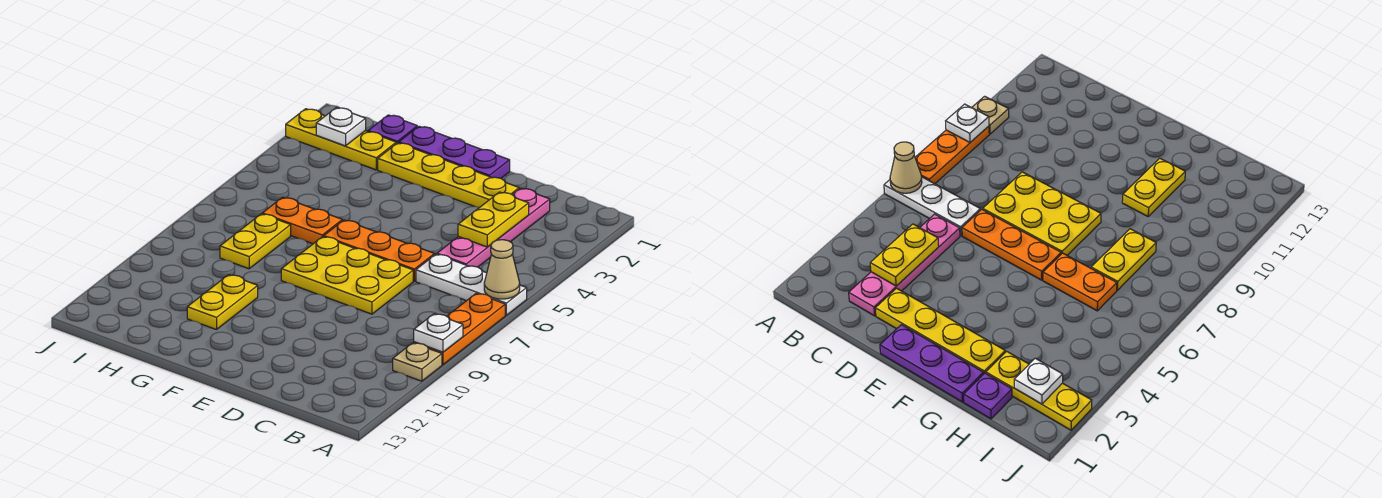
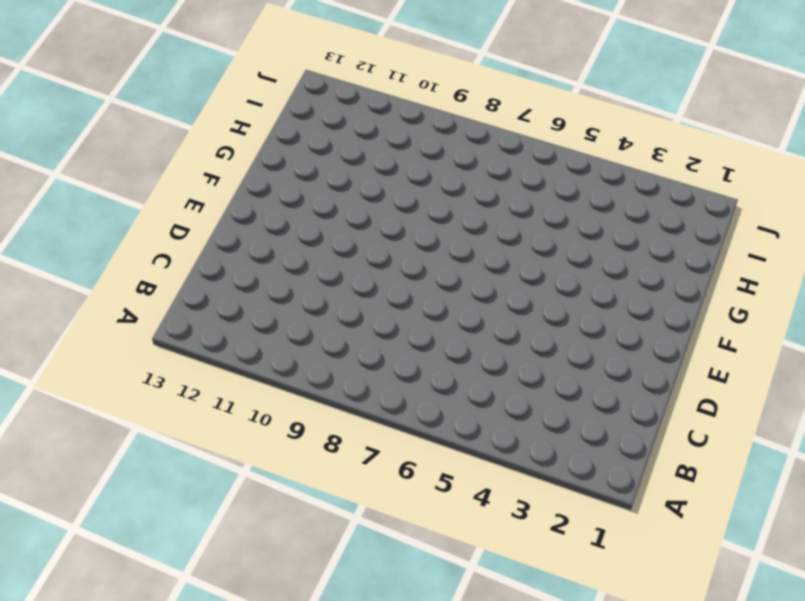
none -> white plate A6:C6 level 1
none -> orange plate A7:A9 level 1
none -> tan plate A10 level 1

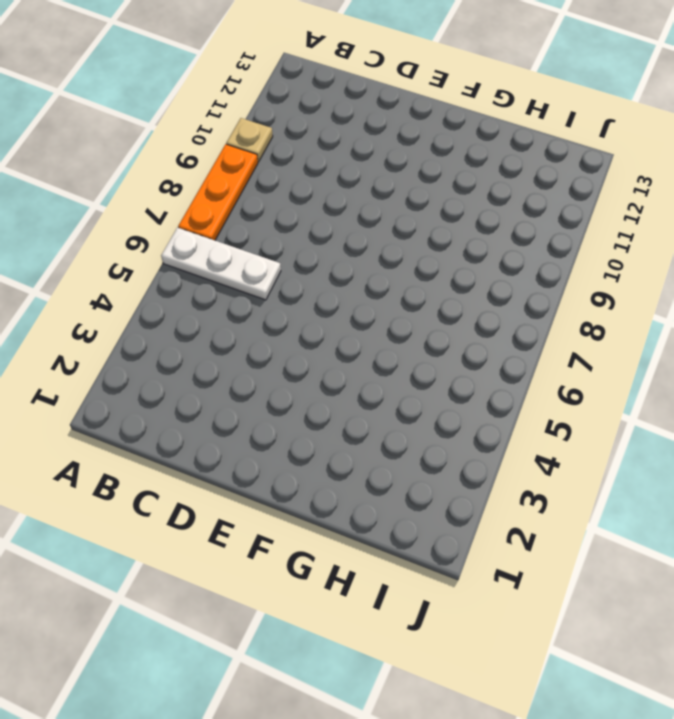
none -> pink plate C2:C5 level 1
none -> yellow plate D2:G2 level 1
none -> orange plate D6:F6 level 1

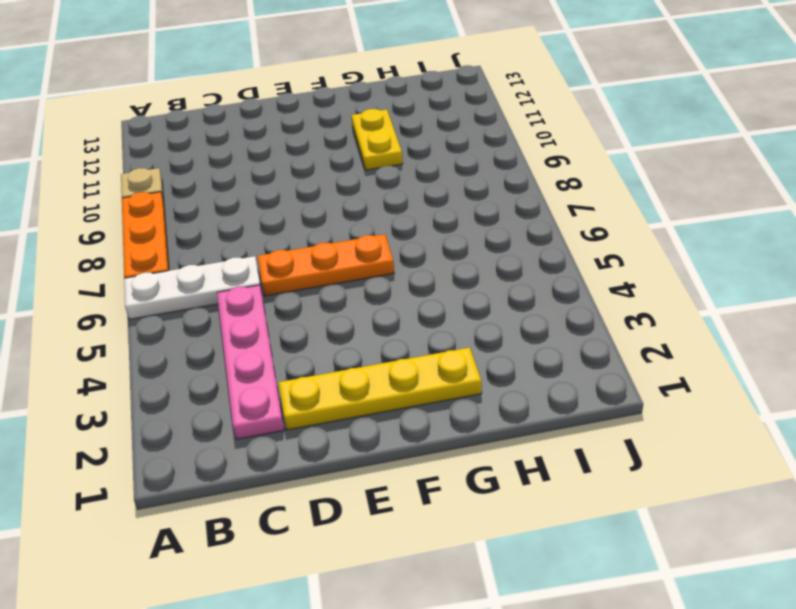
none -> yellow plate D7:F8 level 1
none -> purple plate E1:G1 level 1
none -> orange plate G6:H6 level 1

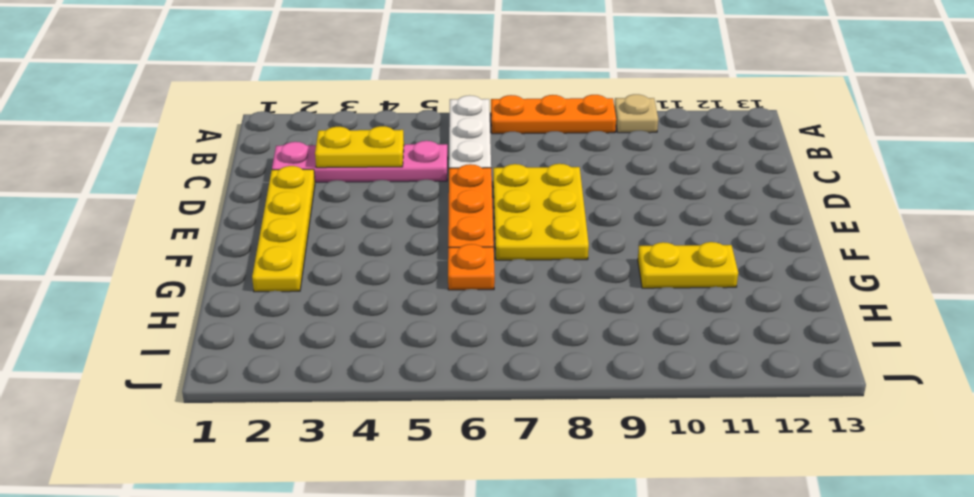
orange plate G6 level 1 -> orange plate G6:H6 level 1
none -> purple plate E1:G1 level 1
none -> purple plate H1 level 1
none -> yellow plate H2:J2 level 1

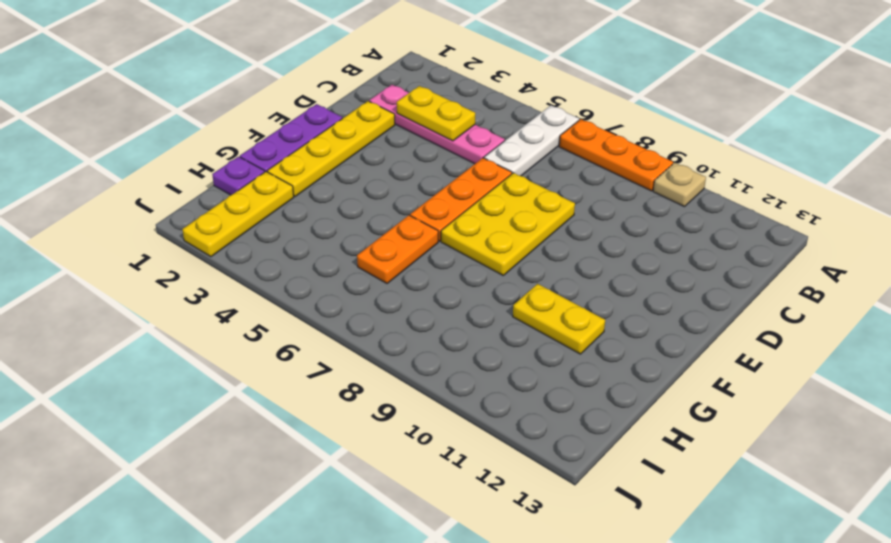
none -> yellow plate H7:H8 level 1
none -> tan cone A6 level 2
none -> white plate A9 level 2

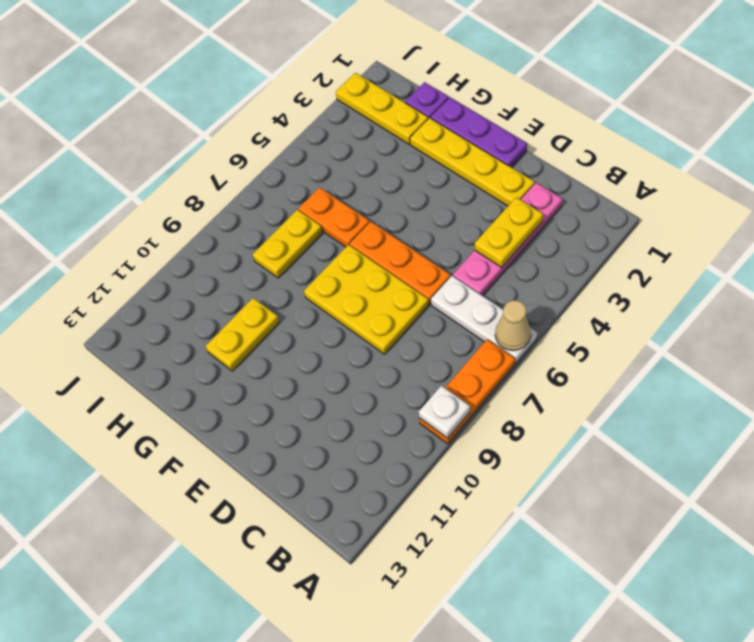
none -> tan plate A10 level 1
none -> white plate I2 level 2

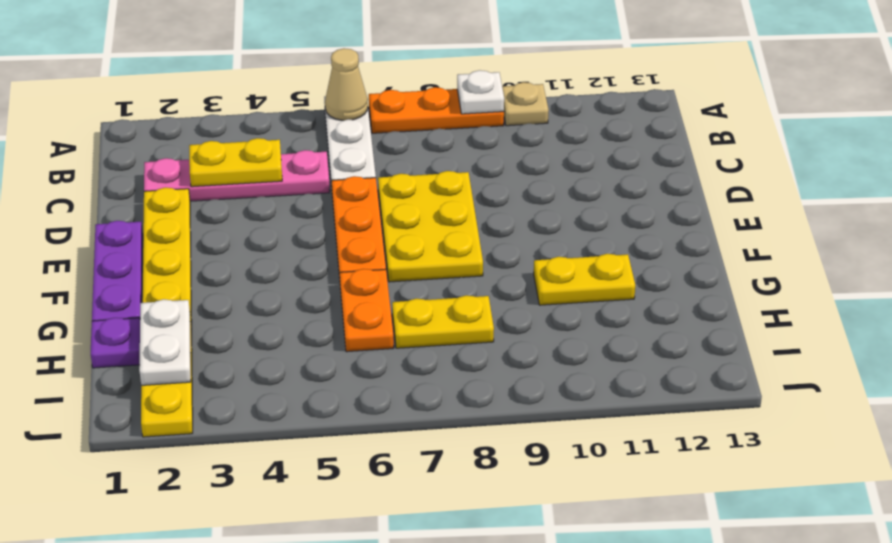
white plate H2:I2 level 2 -> white plate I2 level 2

